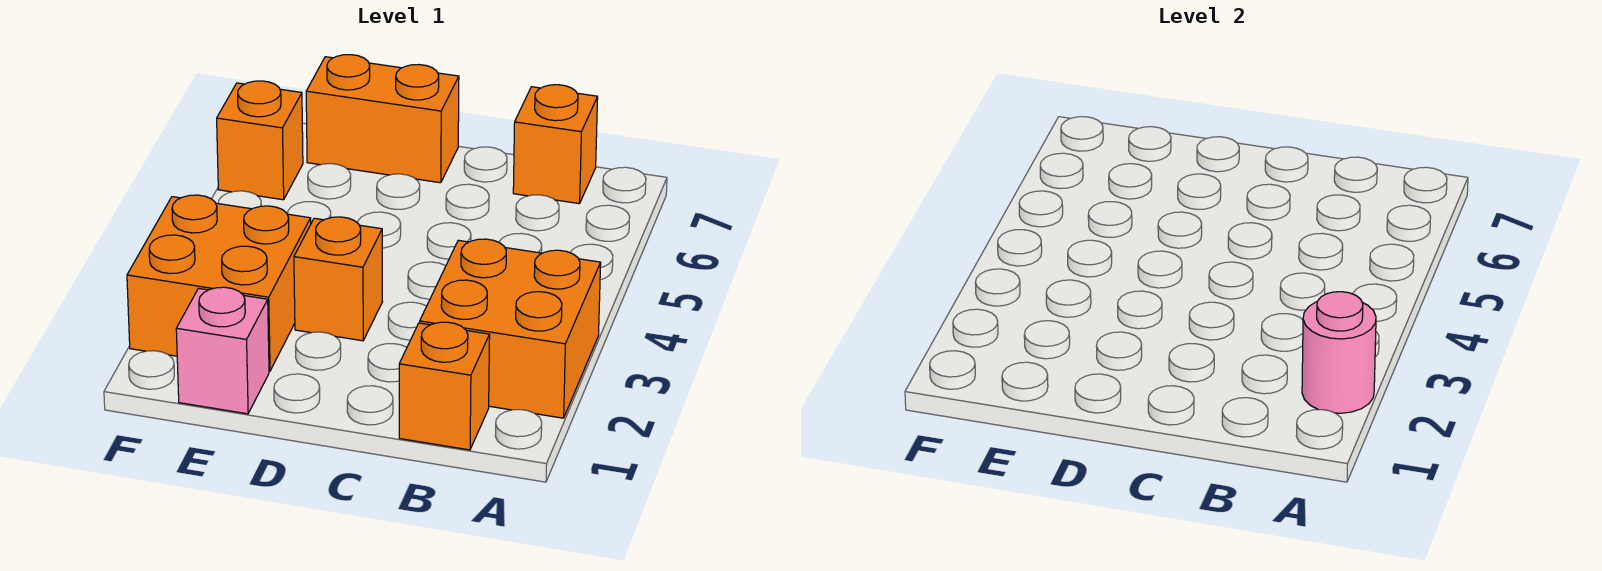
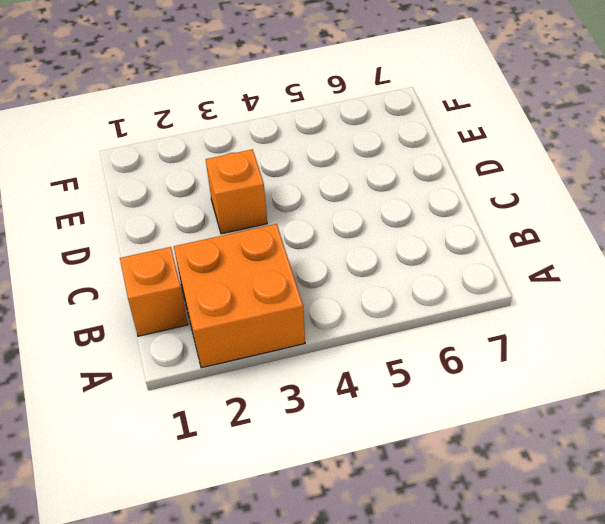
none -> orange brick B7 level 1
none -> orange brick D7:E7 level 1

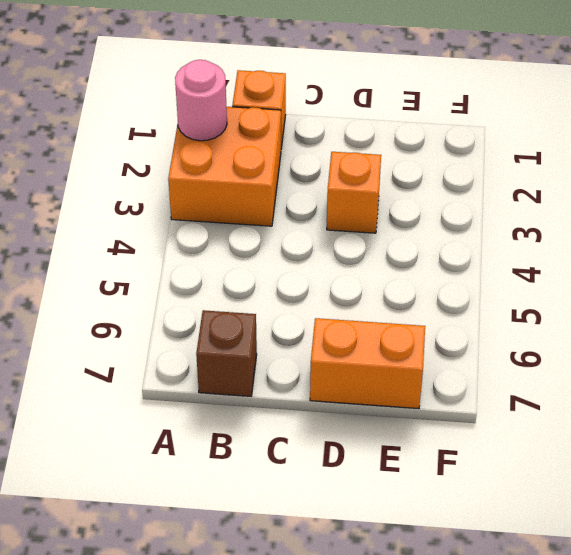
brown brick B7 level 1 -> orange brick B7 level 1
none -> pink brick E1 level 1
none -> orange brick E2:F3 level 1

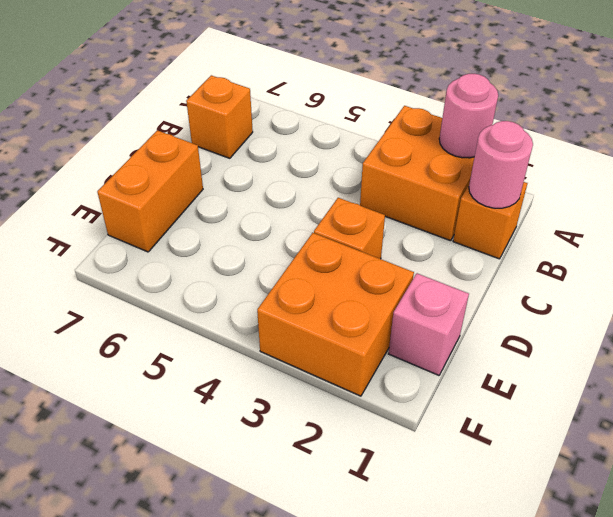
pink round brick B1 level 2 -> none
none -> orange brick F6 level 1

